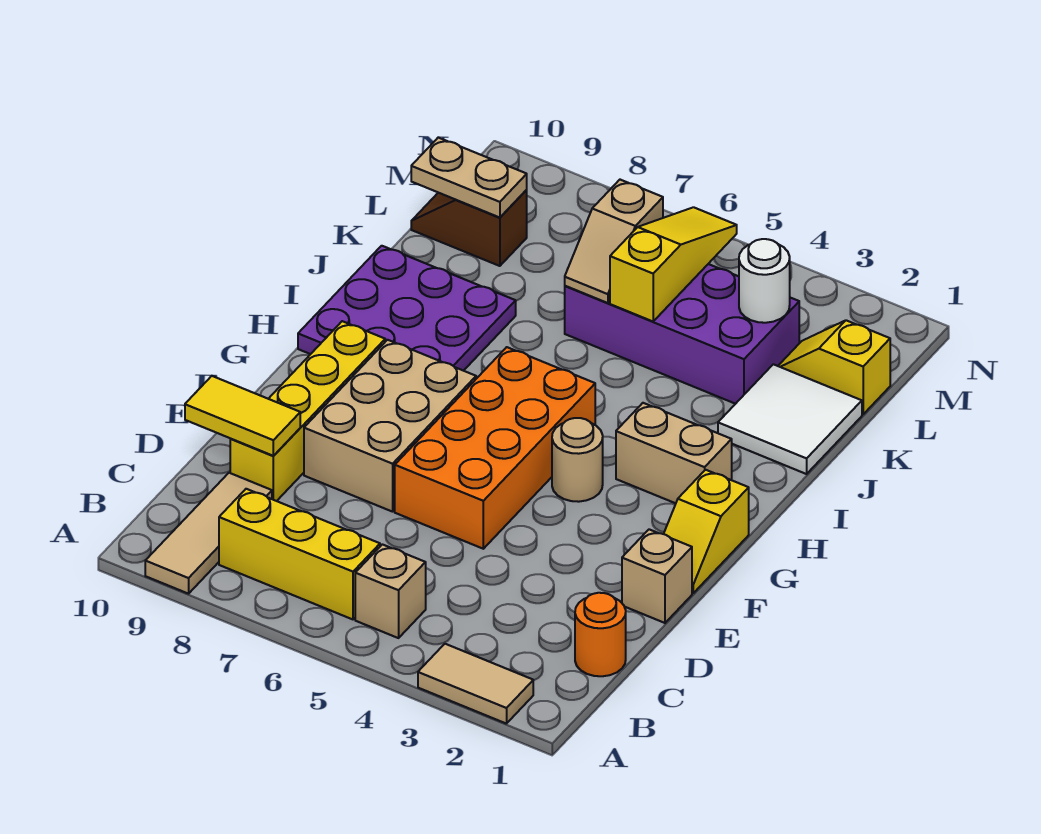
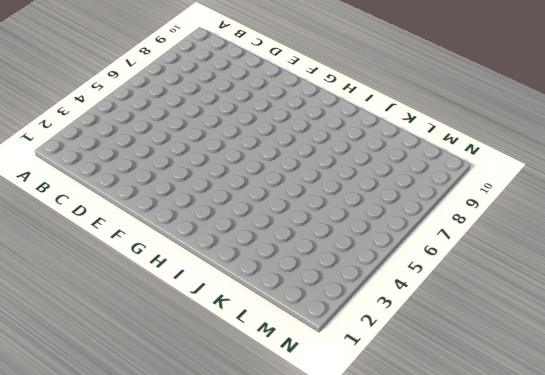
none -> tan tile A2:A3 level 1
none -> tan tile A9:C9 level 1
none -> tan brick B5 level 1

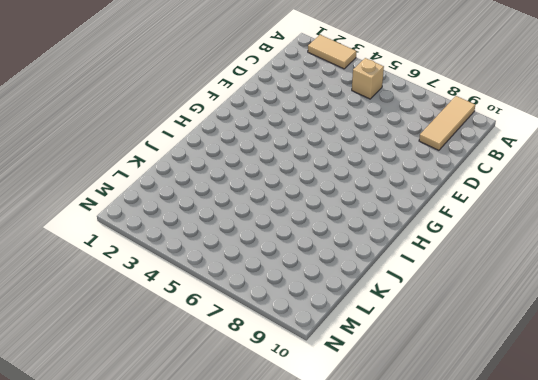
none -> yellow brick B6:B8 level 1
none -> orange round brick C1 level 1
none -> yellow brick D9:G9 level 1

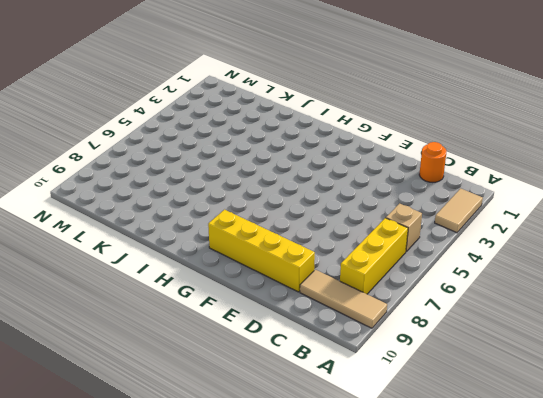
none -> tan brick E1 level 1
none -> orange brick E5:H6 level 1
none -> tan brick E7:G8 level 1

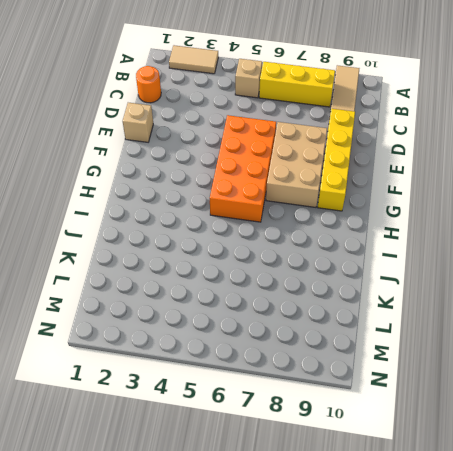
none -> yellow slope F1:G1 level 1 top G
none -> tan round brick G4 level 1
none -> tan brick H2:H3 level 1

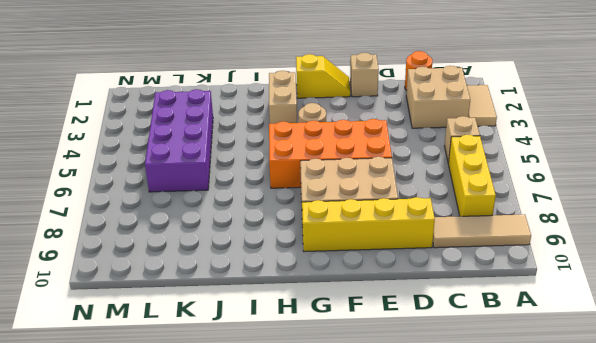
tan brick B2:C3 level 1 -> none
none -> purple plate H8:J10 level 1
none -> white tile J1:K2 level 1
none -> yellow slope L1:L2 level 1 top 1

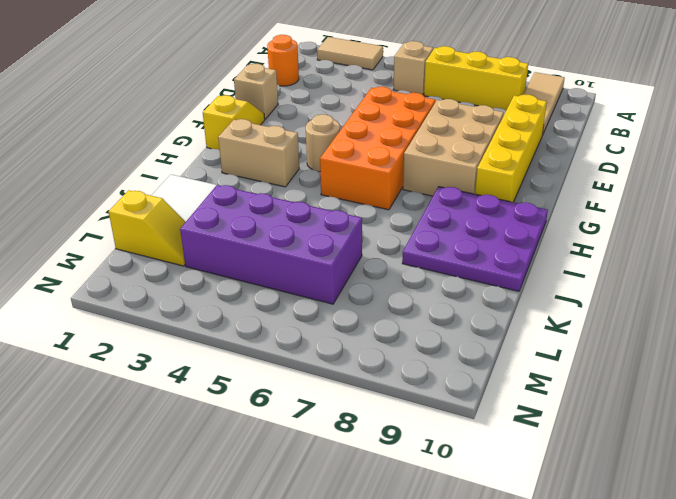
none -> brown slope L9:L10 level 1 top 9
none -> yellow tile D9:D10 level 2
none -> yellow slope K5:M5 level 2 top K

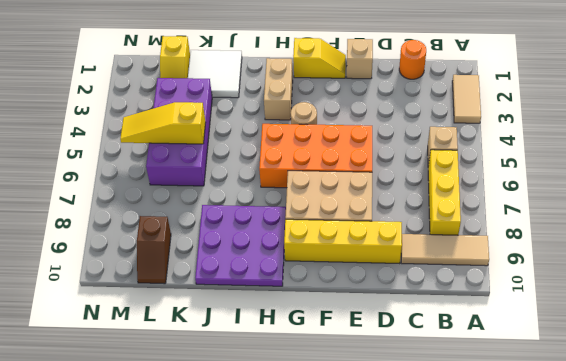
none -> yellow tile D9:D10 level 2
none -> tan slope K6:L6 level 2 top L
none -> white round brick L3 level 2

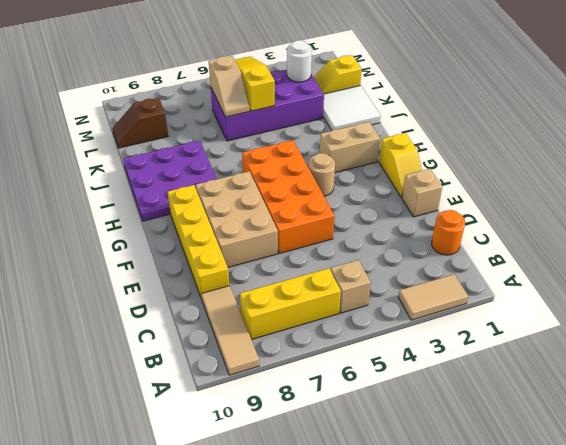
none -> yellow tile D9:D10 level 2
none -> tan plate L9:L10 level 2

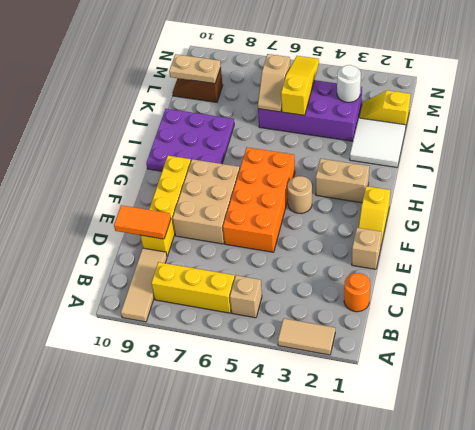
orange tile D9:D10 level 2 -> yellow tile D9:D10 level 2

